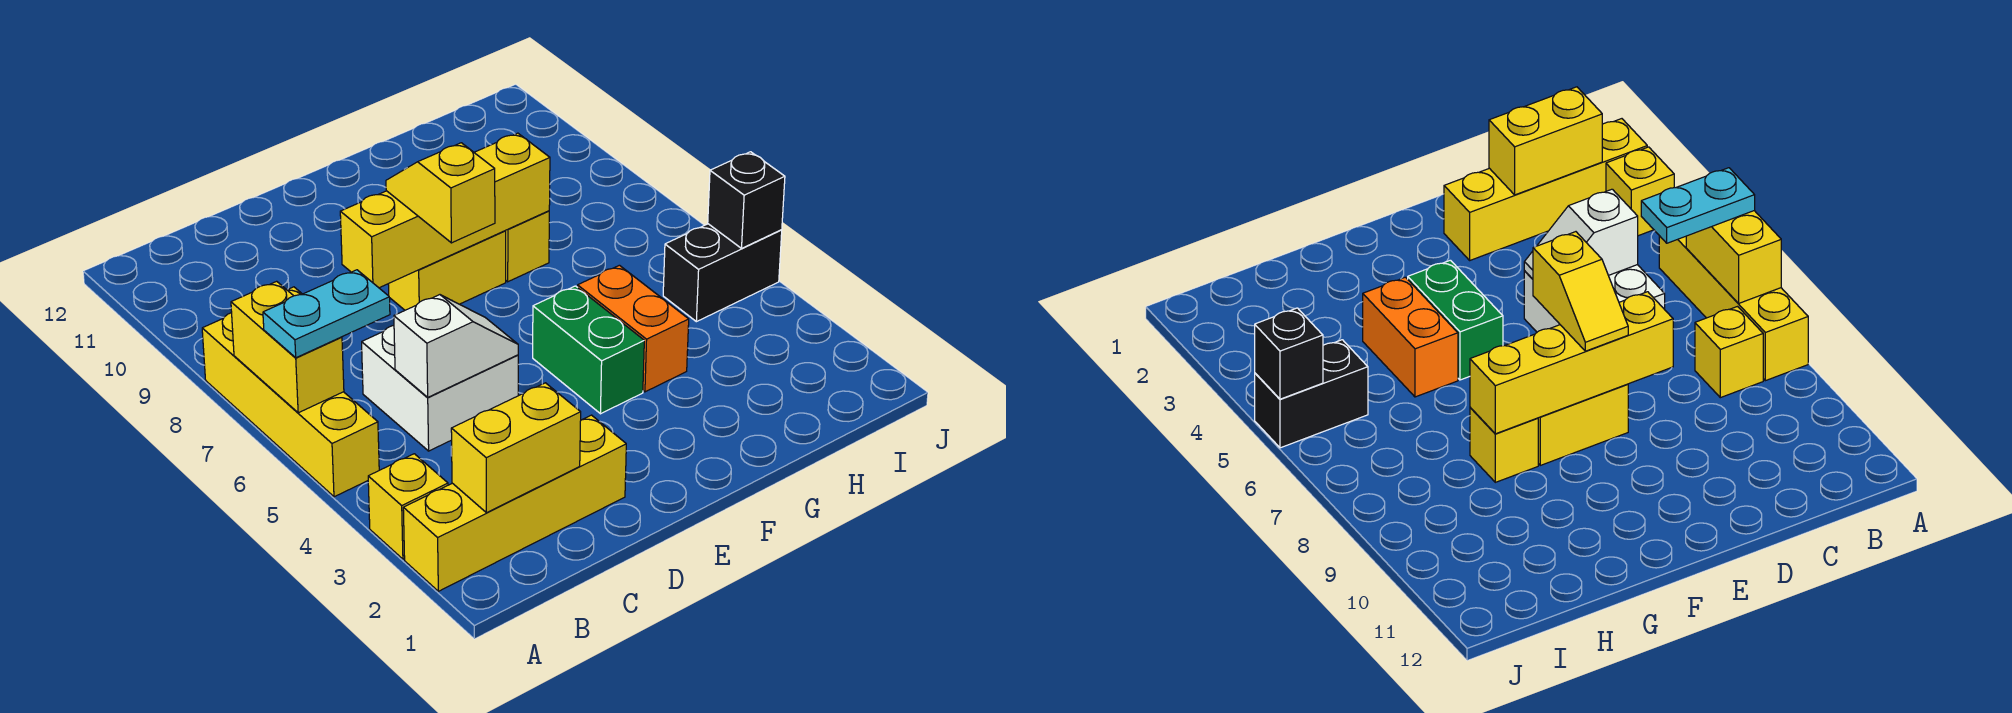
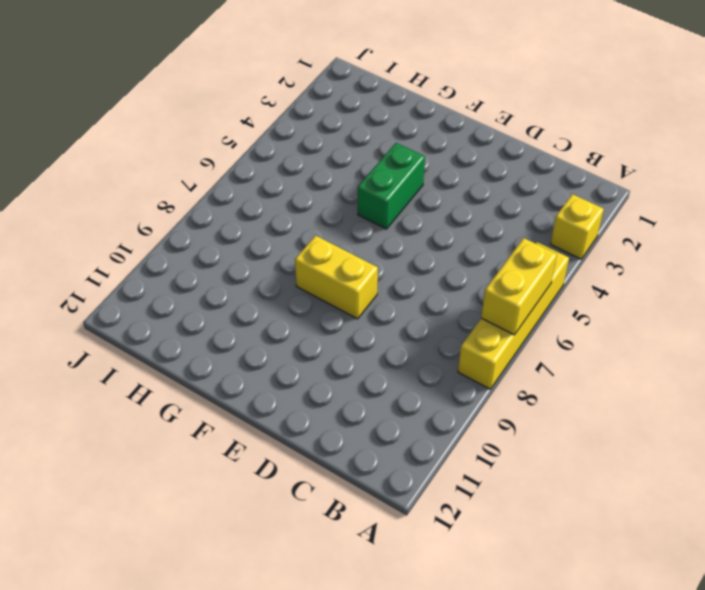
none -> yellow brick A2:D2 level 1
none -> yellow brick B8 level 1
none -> white brick C5:D6 level 1

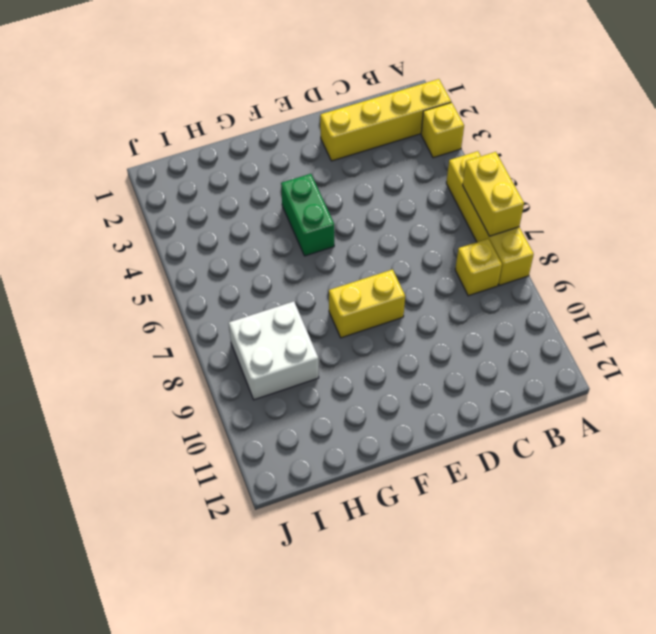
white brick H8:I9 level 1 -> white brick C5:D6 level 1
none -> orange brick G4:G5 level 1
none -> yellow brick G8 level 1
none -> black brick I5:J5 level 1

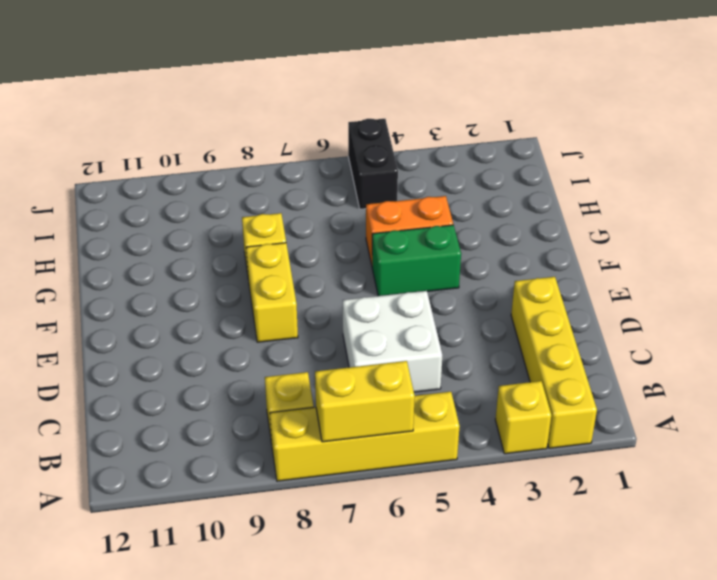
none -> yellow brick B2:C2 level 2
none -> white slope C5:D5 level 2 top C
none -> yellow brick D8:G8 level 2

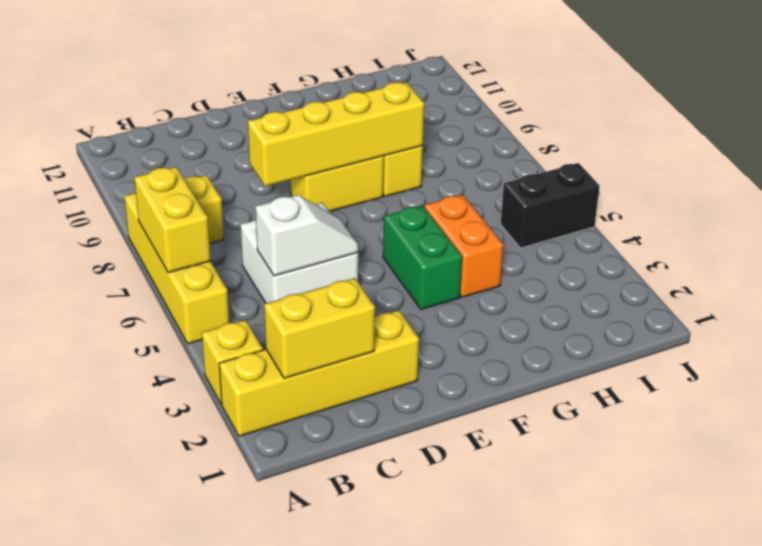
none -> black brick J5 level 2
none -> cyan plate A6:B6 level 3
none -> yellow slope E7:E8 level 3 top 7

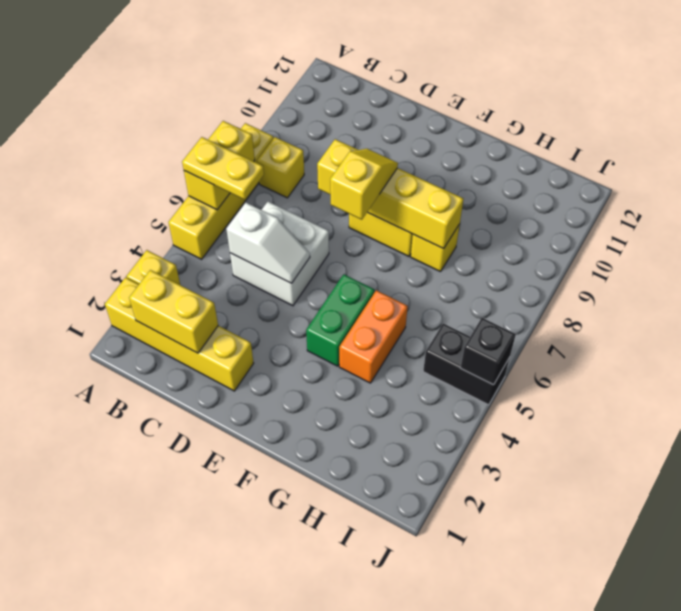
yellow plate A6:B6 level 3 -> cyan plate A6:B6 level 3

